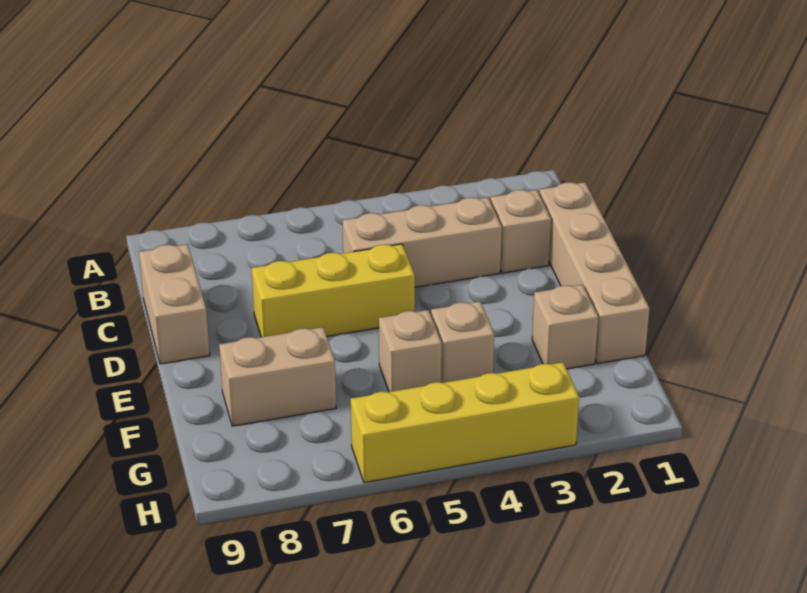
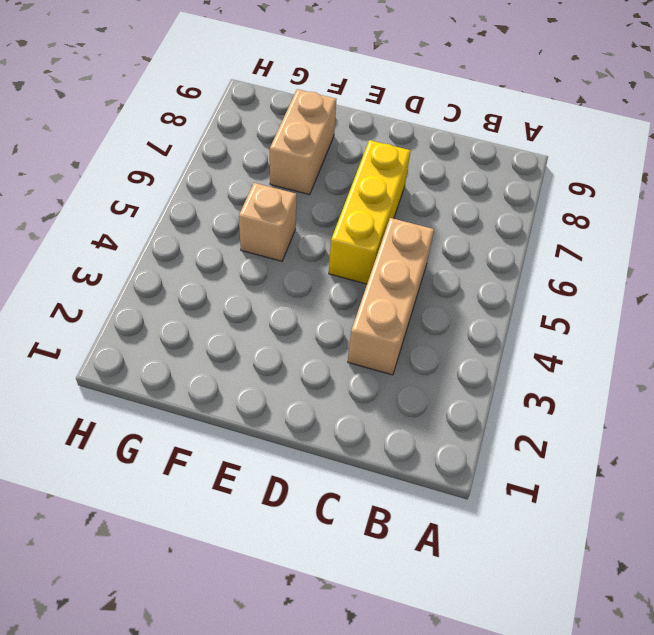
none -> tan brick C1:F1 level 1
none -> tan brick C2 level 1

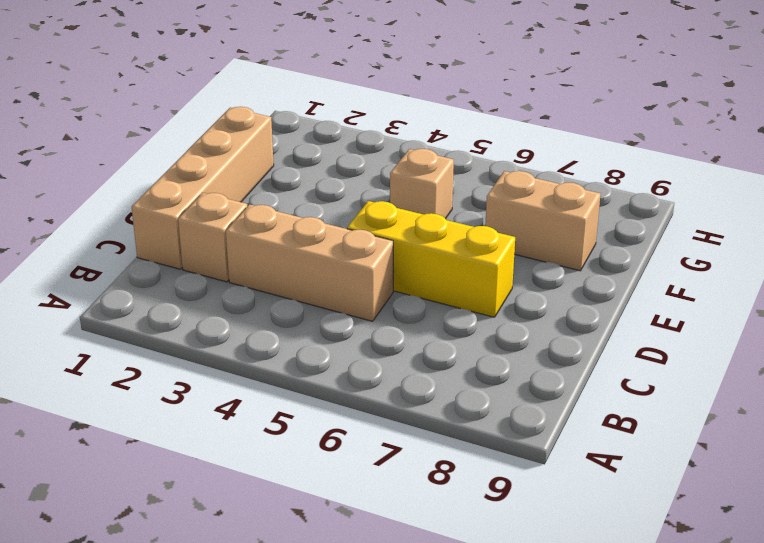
none -> tan brick C9:D9 level 1
none -> tan brick F2 level 1

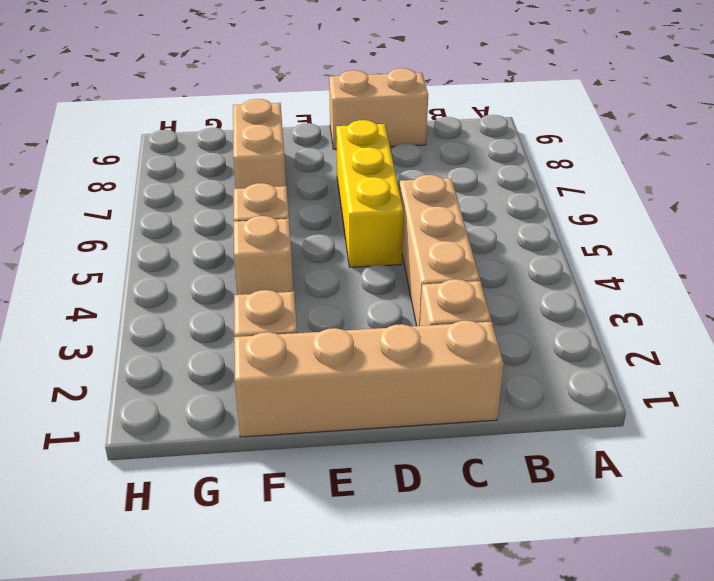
none -> yellow brick H3:H6 level 1

